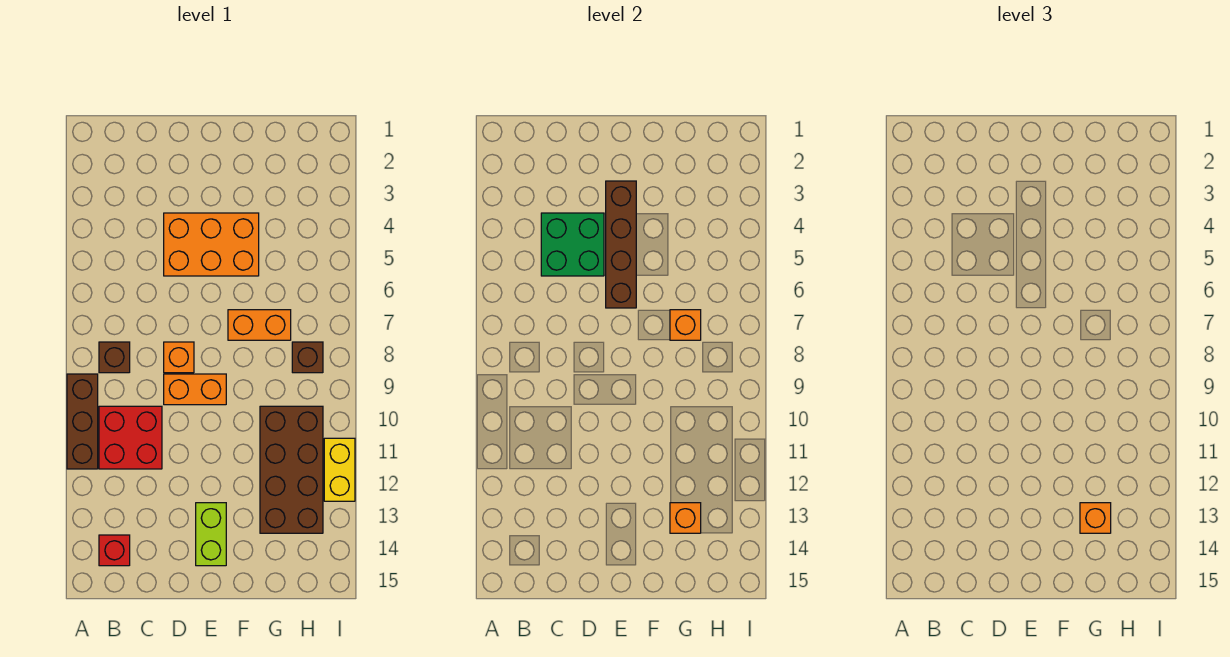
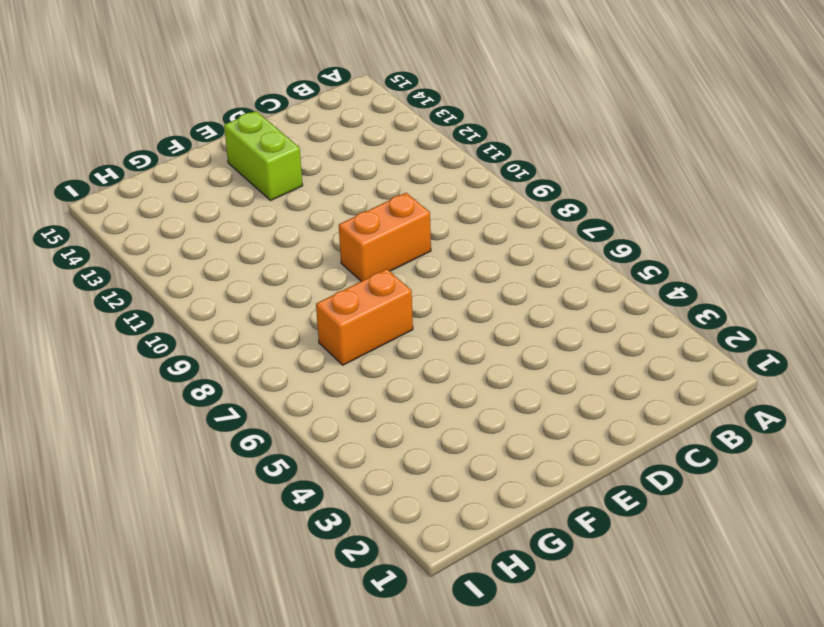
none -> brown brick A9:A11 level 1
none -> brown brick B8 level 1
none -> red brick B10:C11 level 1

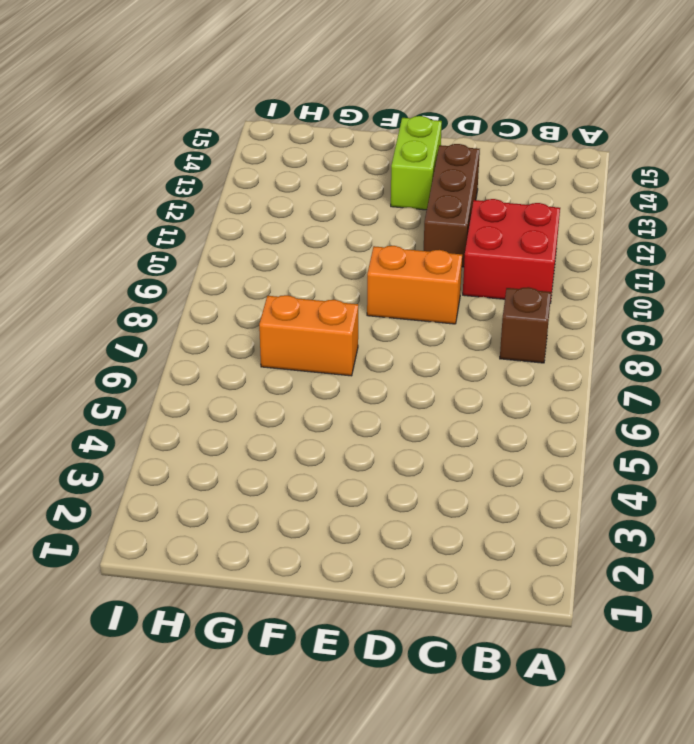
brown brick D11:D13 level 1 -> brown brick A9:A11 level 1
none -> red brick B14 level 1
none -> orange brick D4:F5 level 1
none -> orange brick D8 level 1

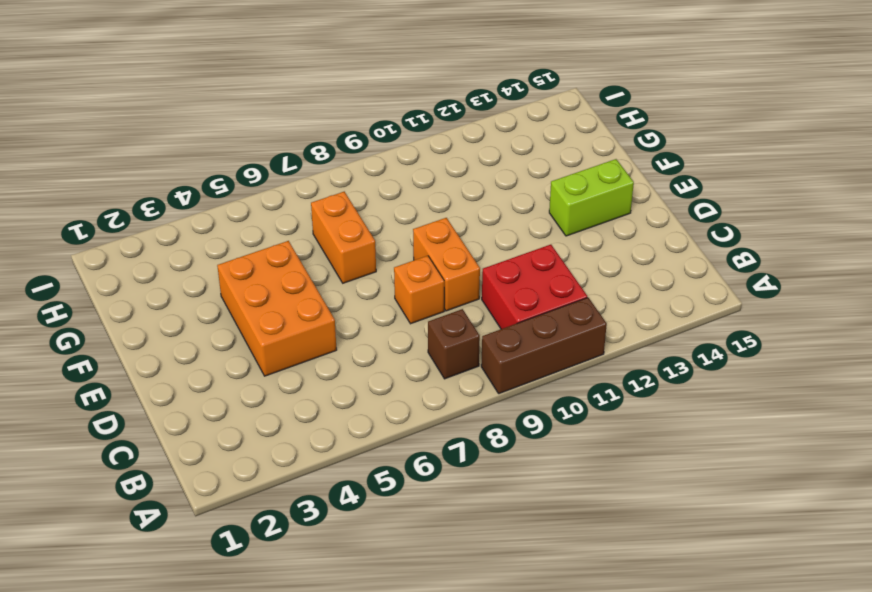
none -> red brick B14 level 1
none -> brown brick G10:H13 level 1
none -> brown brick H8 level 1

